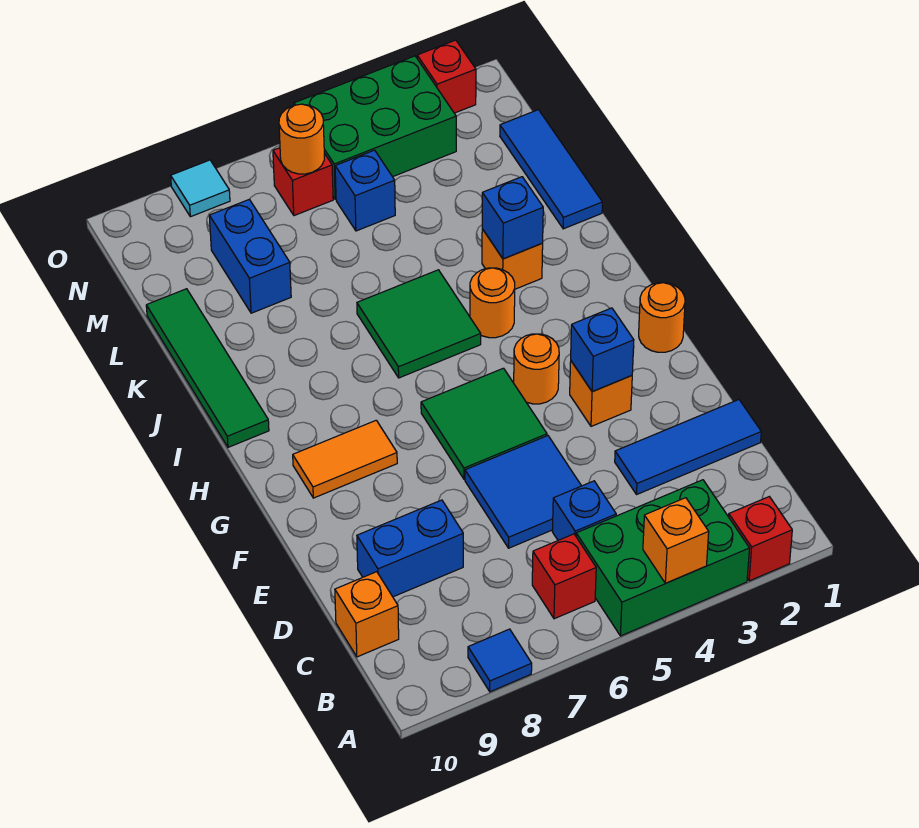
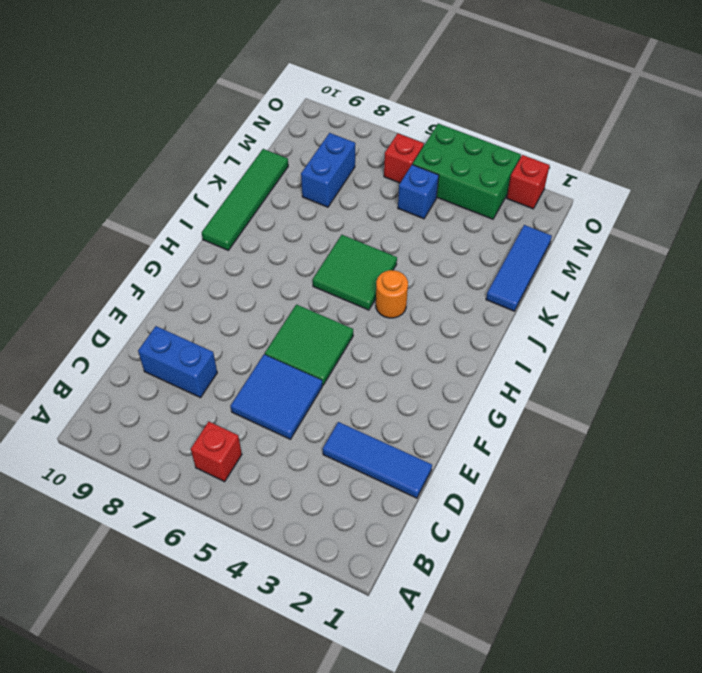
none -> red brick A2 level 1
none -> green brick A3:B5 level 1
none -> blue tile A8 level 1

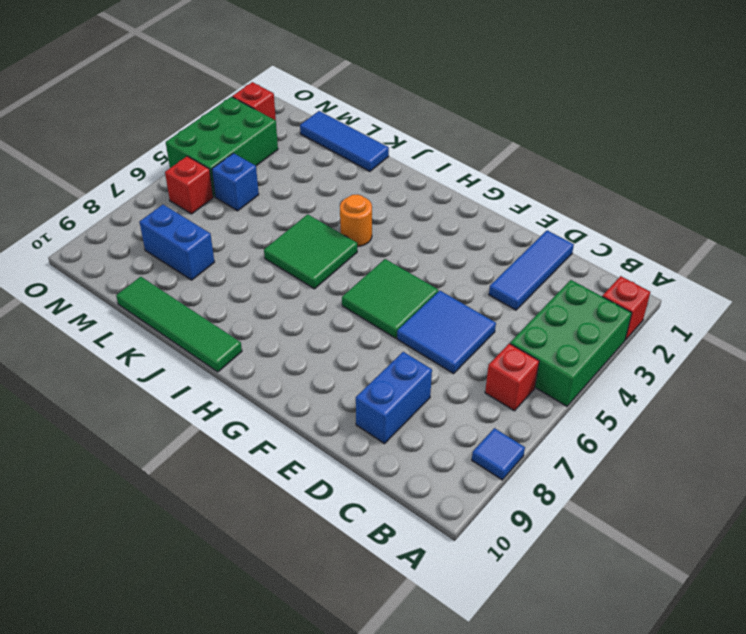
none -> blue brick C5 level 1
none -> orange brick C10 level 1
none -> orange brick F3 level 1

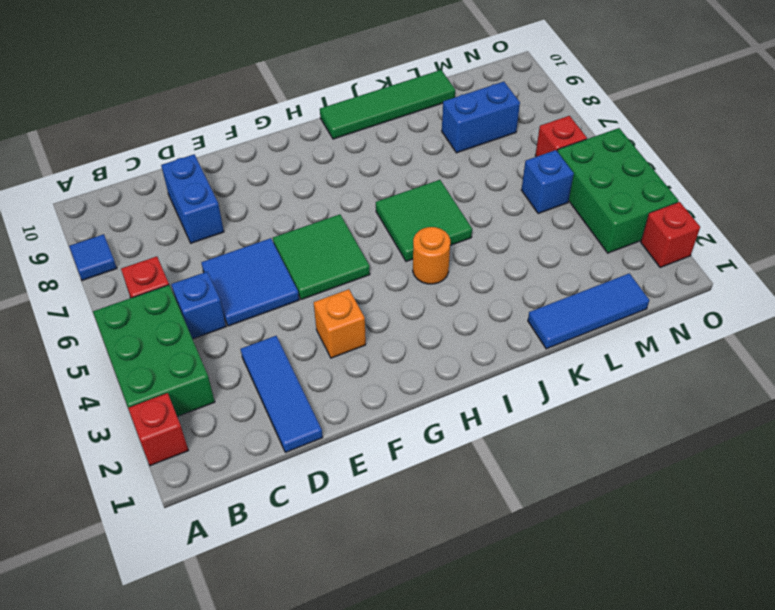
none -> orange brick C10 level 1
none -> orange round brick G1 level 1
none -> orange round brick G4 level 1

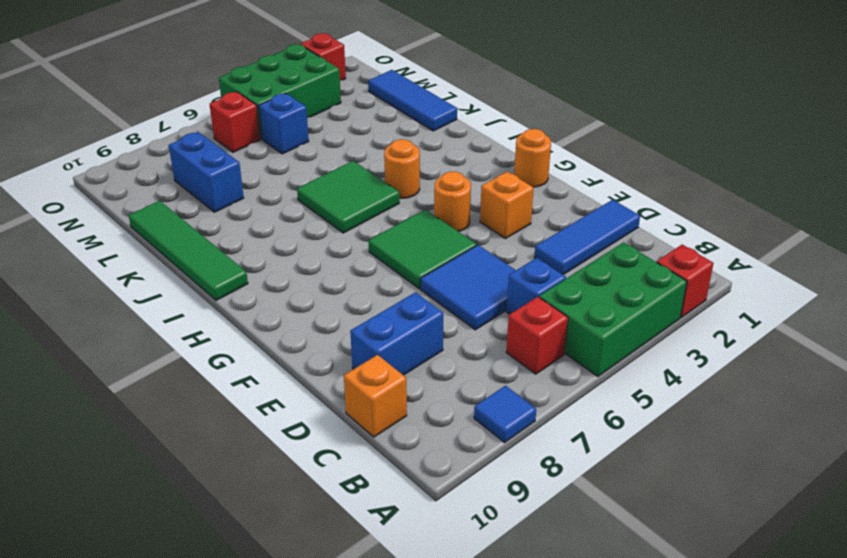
none -> orange tile G8:G9 level 1
none -> orange brick J3 level 1
none -> cyan tile O8 level 1

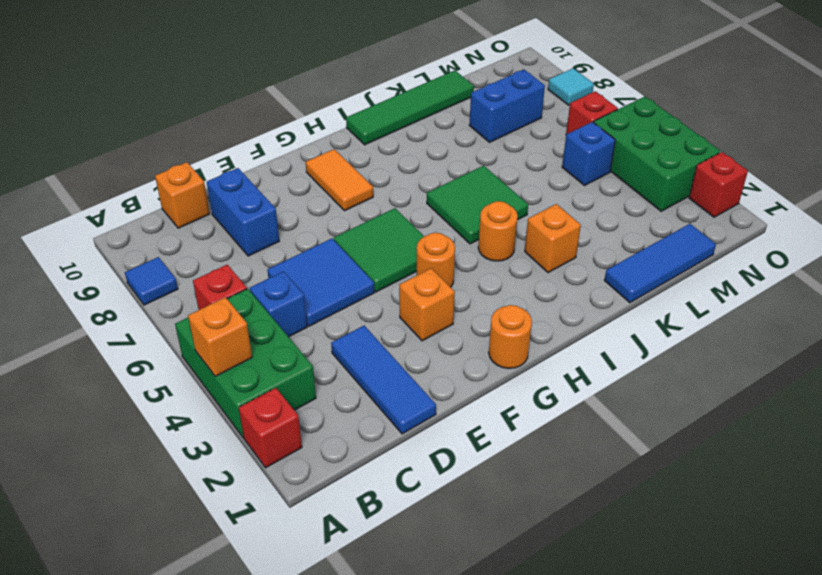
none -> blue brick F3 level 2
none -> blue brick J3 level 2
none -> orange round brick N6 level 2

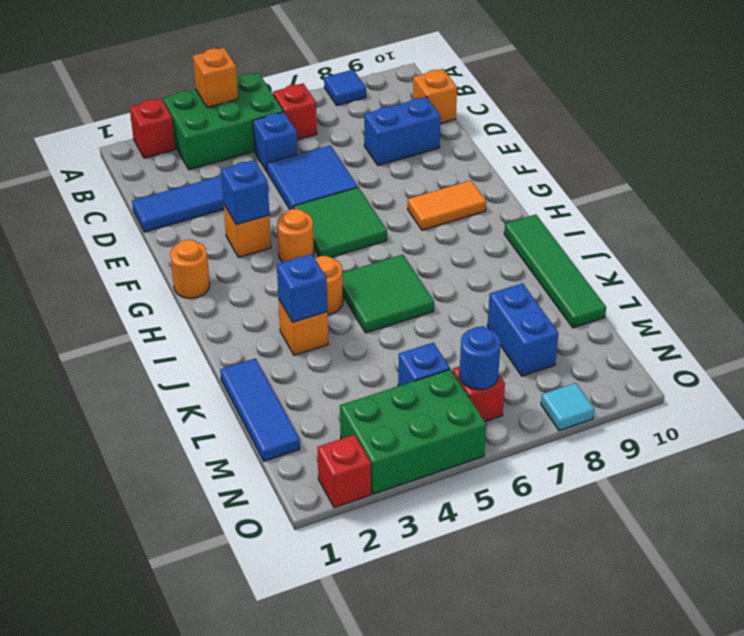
blue round brick N6 level 2 -> orange round brick N6 level 2

